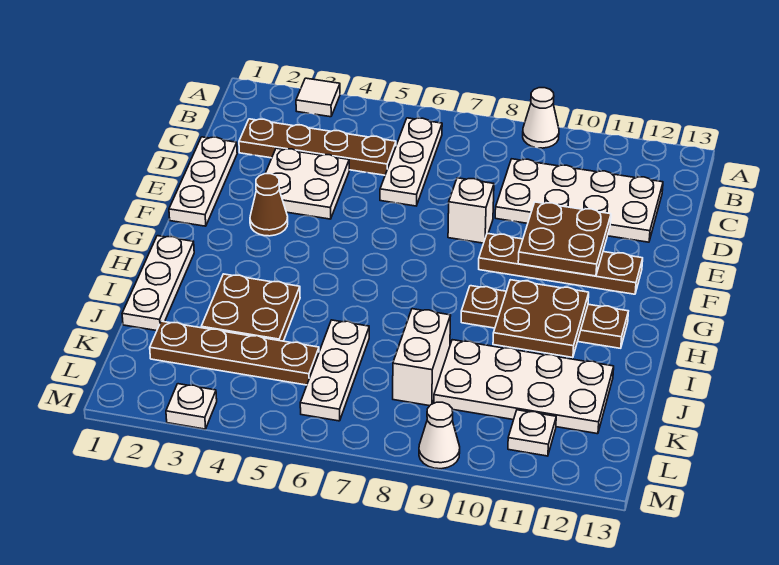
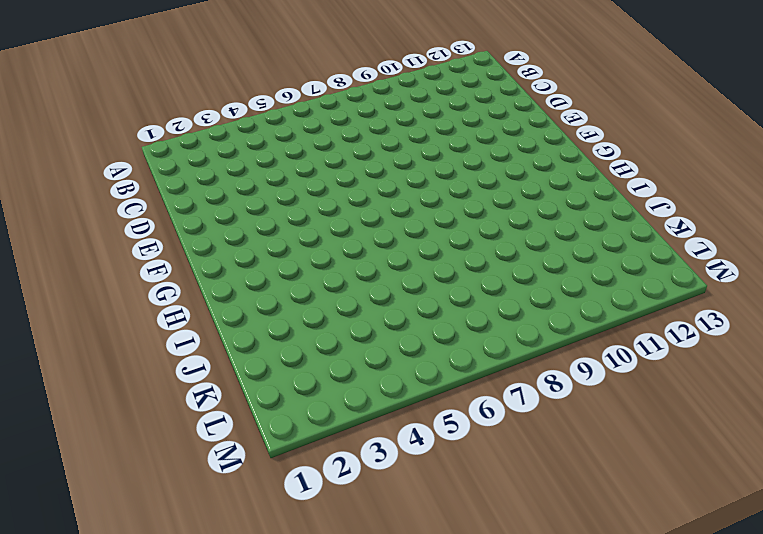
none -> white tile A3 level 1
none -> white cone A9 level 1
none -> white plate B6:D6 level 1

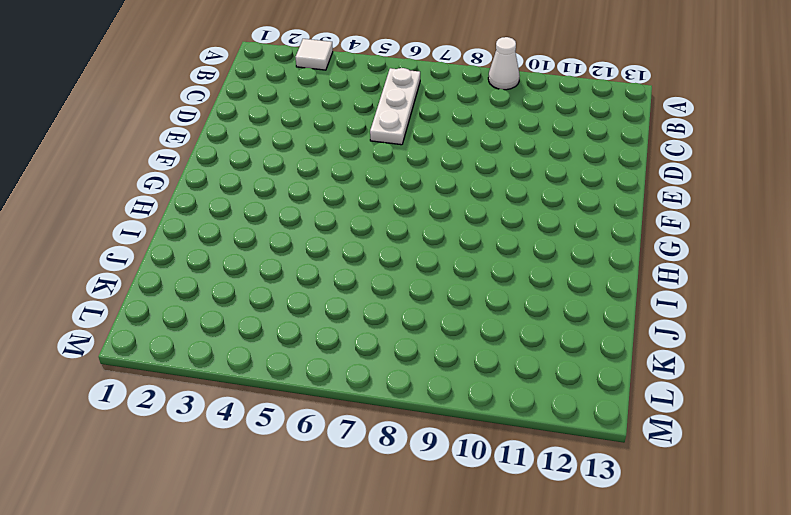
none -> brown plate C2:C5 level 1
none -> white plate C9:D12 level 1
none -> white plate D1:F1 level 1

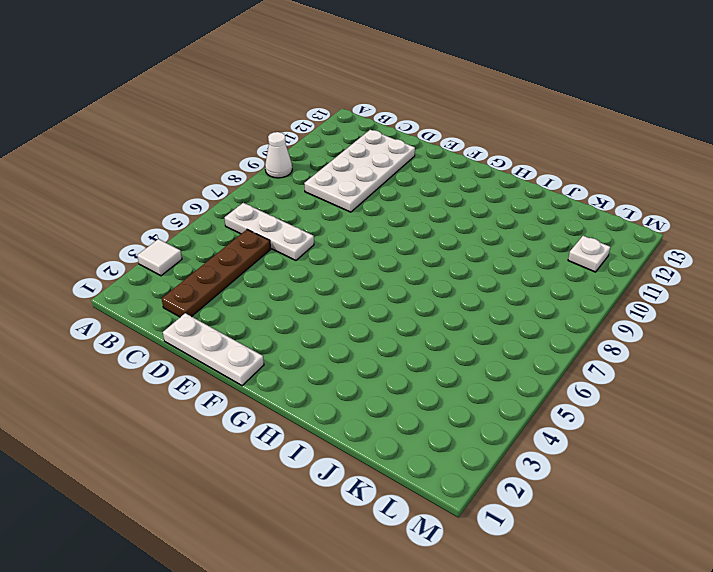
none -> white plate D3:E4 level 1
none -> white brick E8 level 1
none -> brown cone F3 level 1

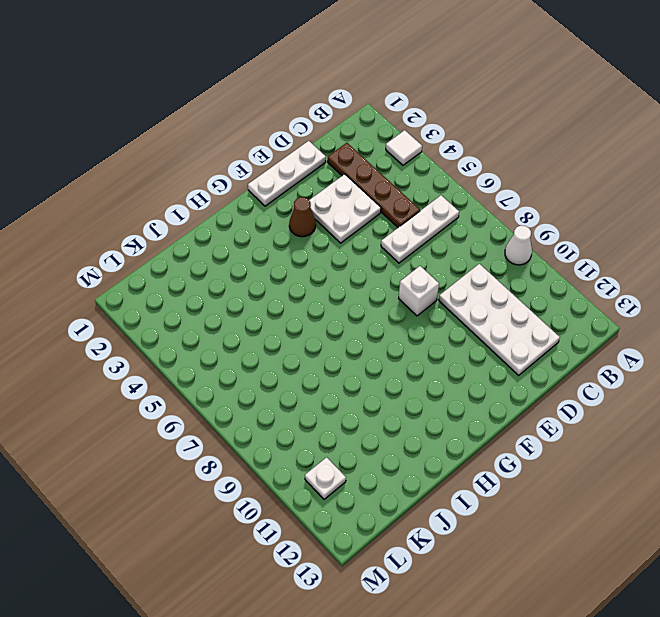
none -> brown plate F9:F12 level 1
none -> white plate H1:J1 level 1
none -> brown plate H9:H12 level 1

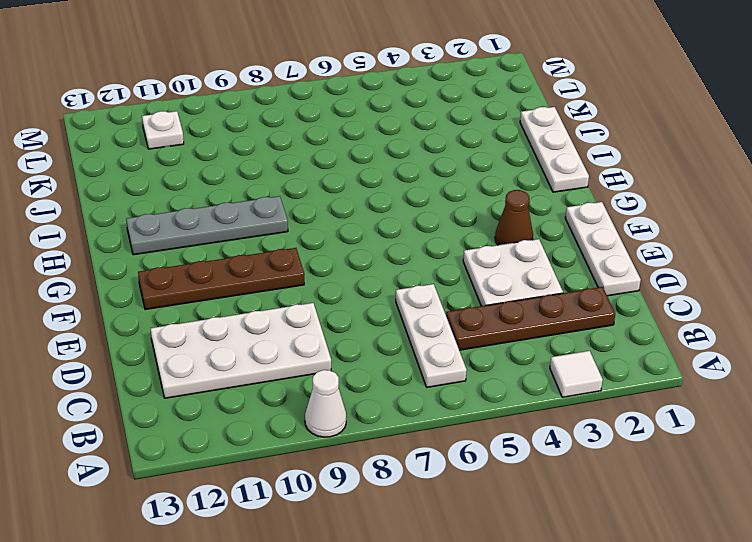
grey plate H9:H12 level 1 -> brown plate H9:H12 level 1
none -> white brick E8 level 1
none -> brown plate I3:J4 level 1
none -> white plate J6:L6 level 1

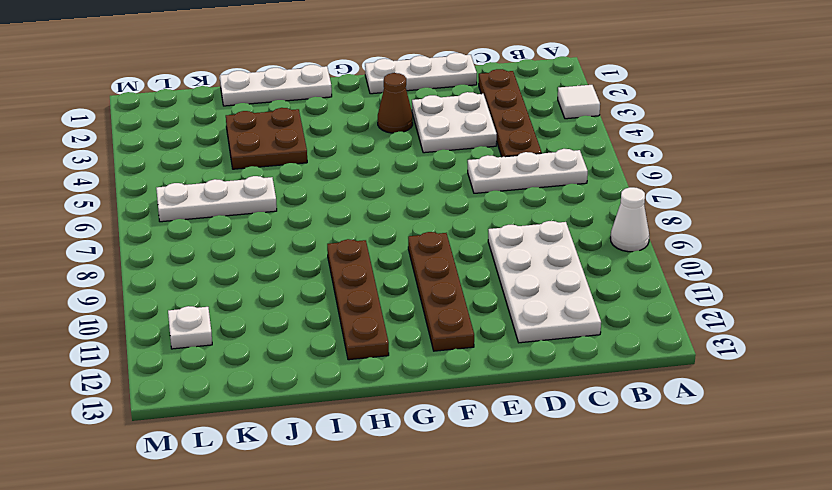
none -> white brick E8 level 1
none -> white brick J8:K8 level 1
none -> white plate J9:K12 level 1

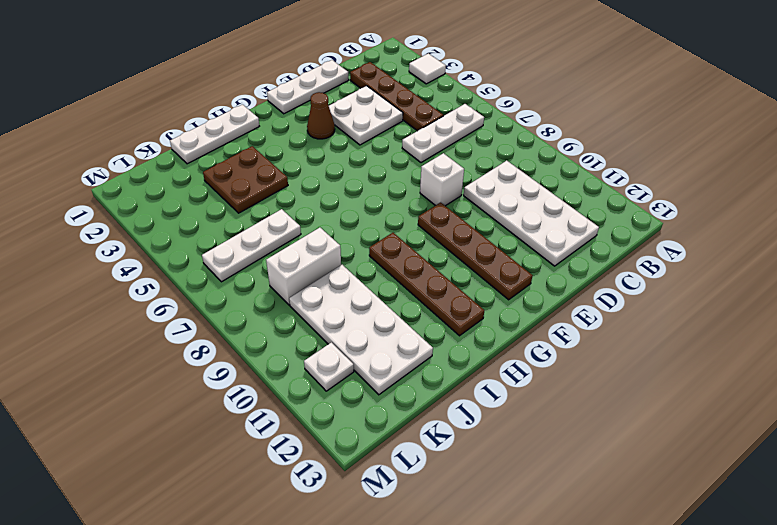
none -> white cone A9 level 1
none -> brown plate K2:K5 level 1
none -> white plate M3 level 1

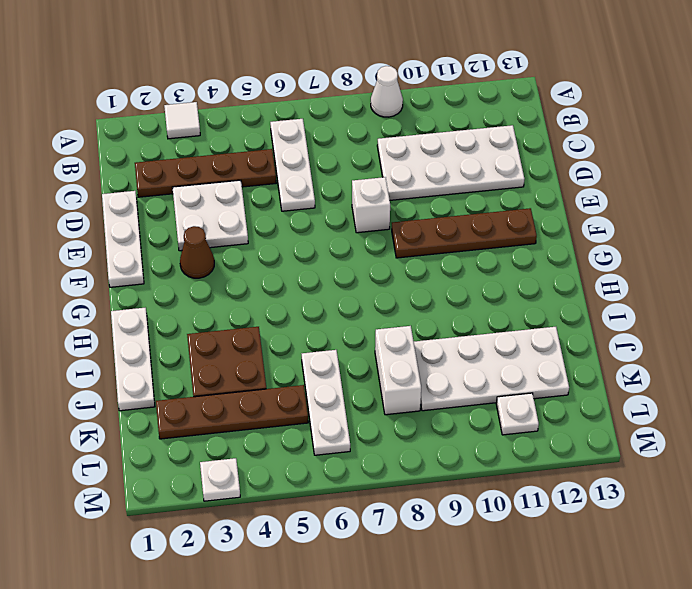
none -> brown plate H9:H12 level 1
none -> white cone M9 level 1
none -> brown plate E10:F11 level 2

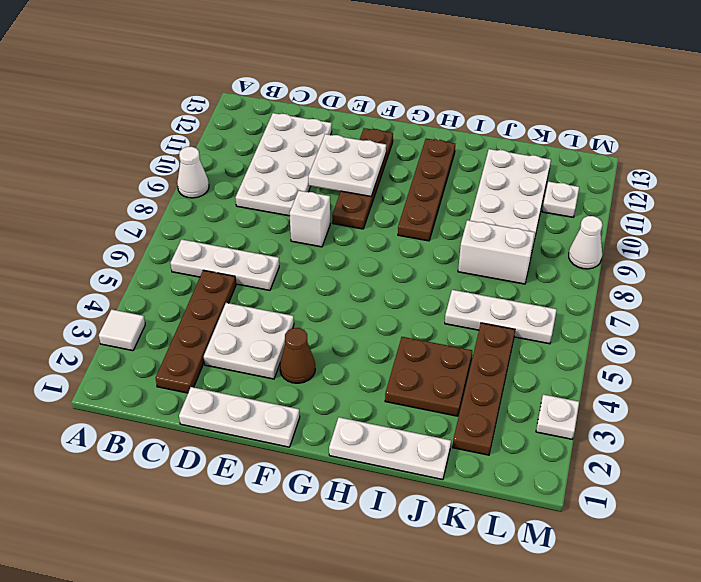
white plate E10:F11 level 2 -> brown plate E10:F11 level 2
none -> brown plate H10:I11 level 2

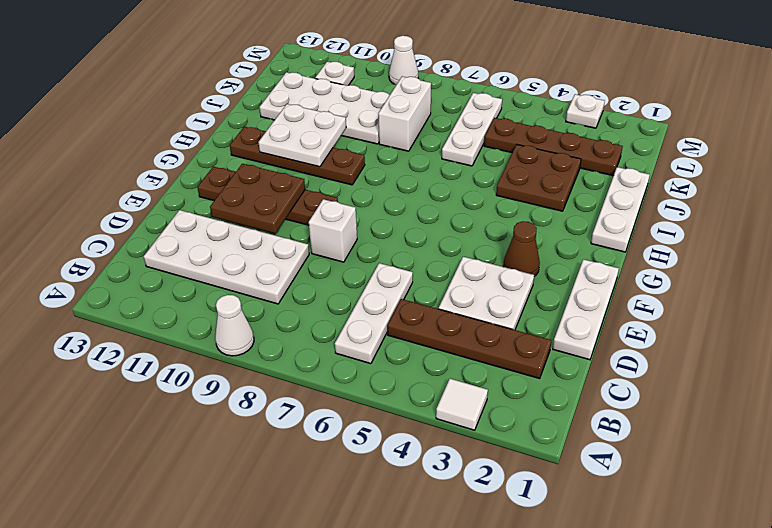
white plate H10:I11 level 2 -> brown plate H10:I11 level 2

